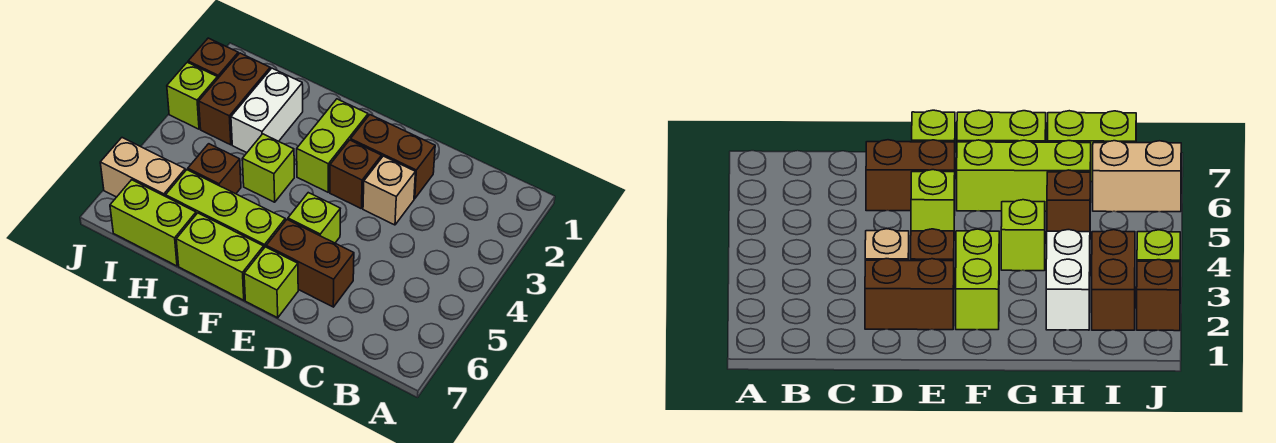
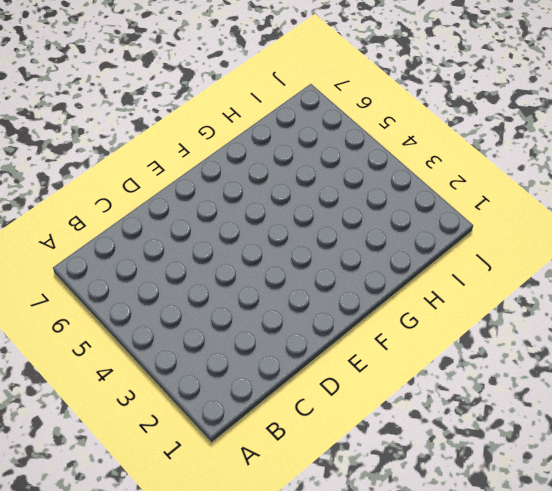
none -> brown brick D2:E2 level 1
none -> tan brick D3 level 1
none -> brown brick D6:E6 level 1

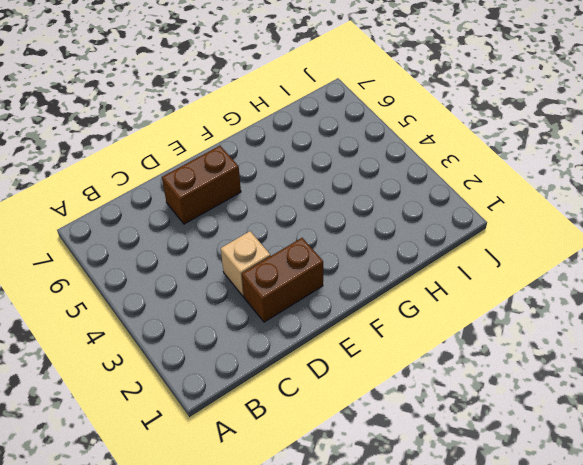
none -> brown brick E3 level 1
none -> lime brick E5 level 1
none -> lime brick E7 level 1

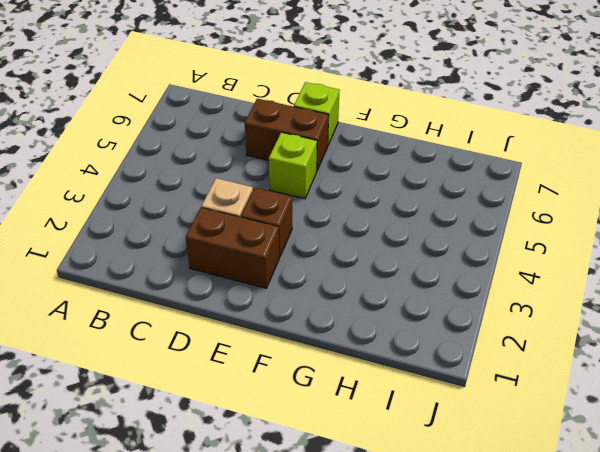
none -> lime brick F2:F3 level 1
none -> lime brick F6:H6 level 1
none -> lime brick F7:G7 level 1

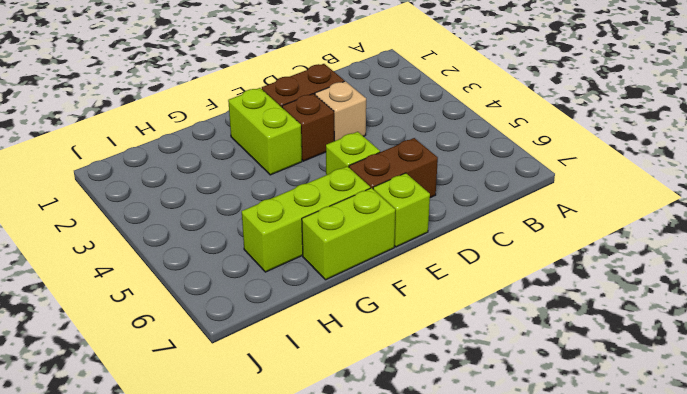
none -> lime brick G4 level 1
none -> white brick H2:H3 level 1
none -> brown brick H5 level 1

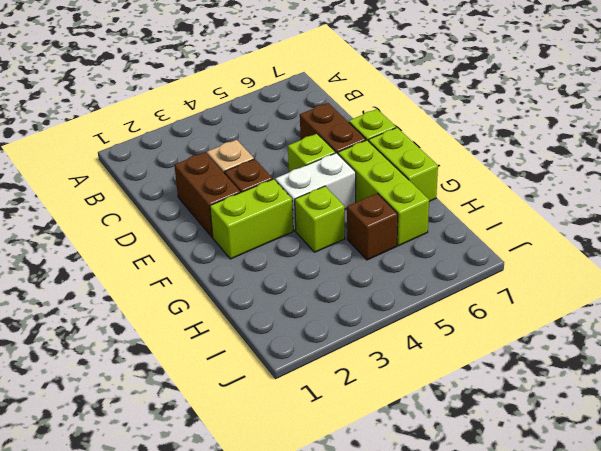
white brick F4:F5 level 1 -> white brick H2:H3 level 1
none -> lime brick H7:I7 level 1
none -> brown brick I2:I3 level 1
none -> tan brick I6:J6 level 1

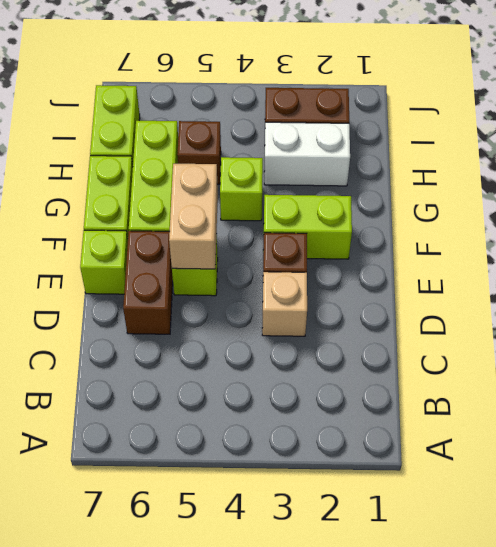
tan brick E5:F5 level 2 -> tan brick I6:J6 level 1
none -> brown brick D2:E2 level 1
none -> brown brick J2 level 1
none -> lime brick J3 level 1

